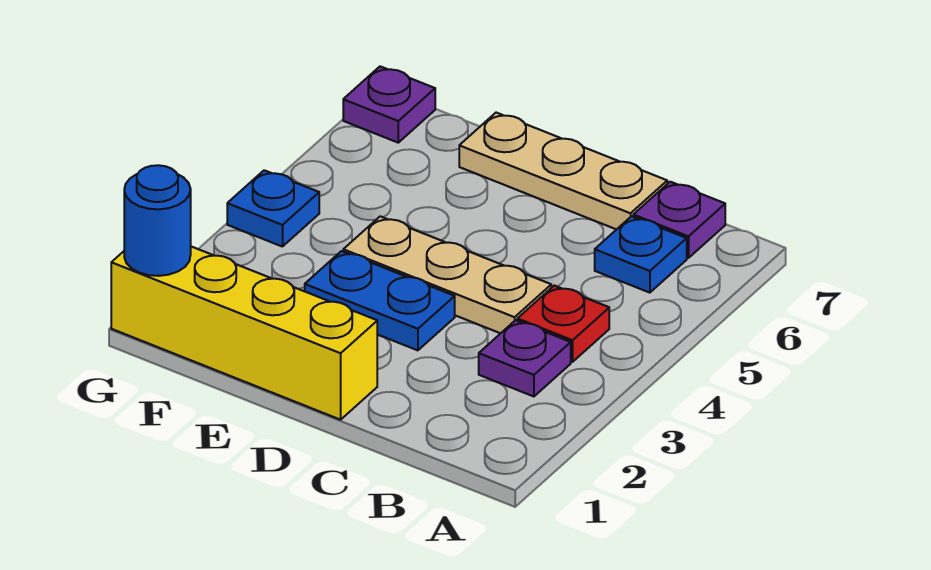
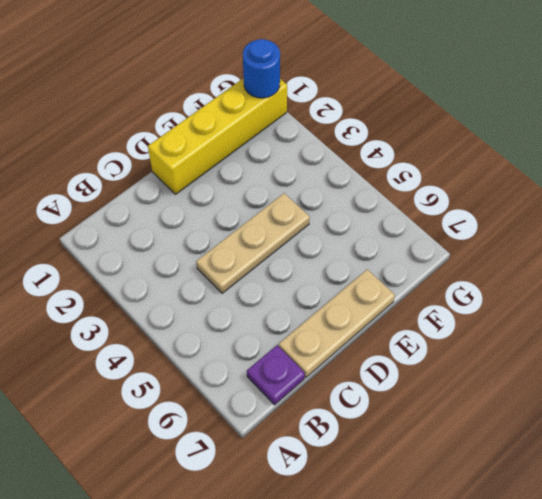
none -> purple plate B3 level 1
none -> red plate B4 level 1

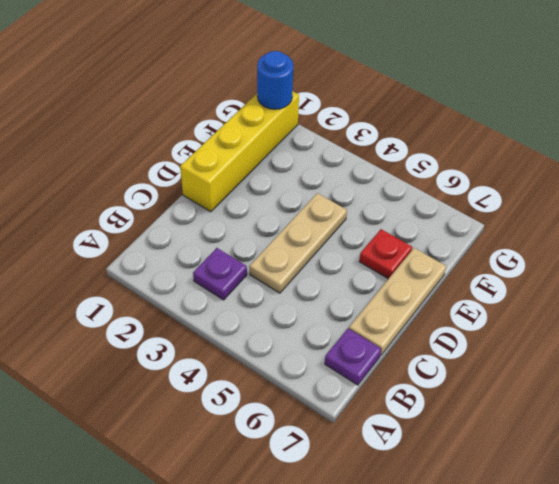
red plate E6 level 1 -> red plate B4 level 1
none -> blue plate B6 level 1
none -> blue plate D3:E3 level 1

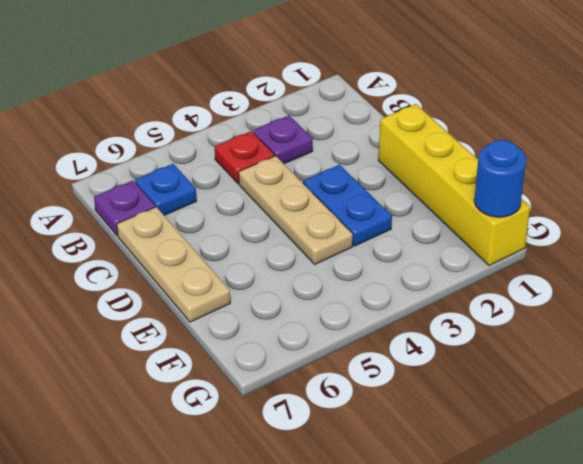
none -> blue plate G4 level 1
none -> purple plate G7 level 1

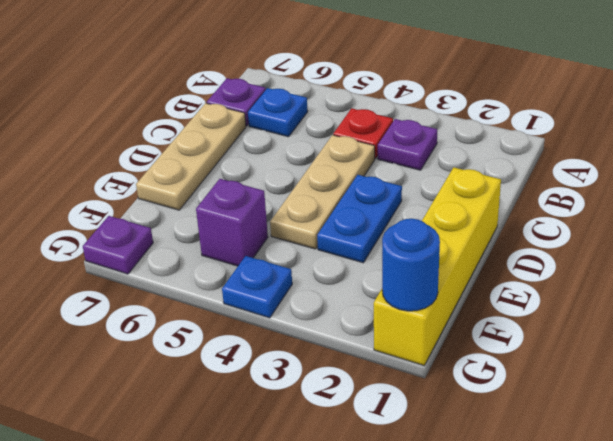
purple brick F5 level 1 -> none

